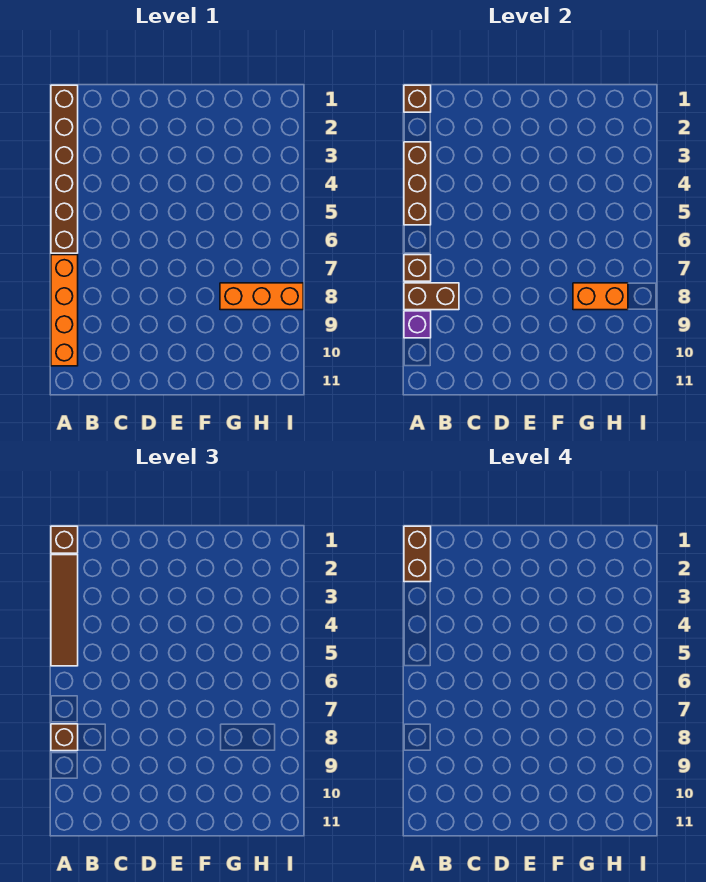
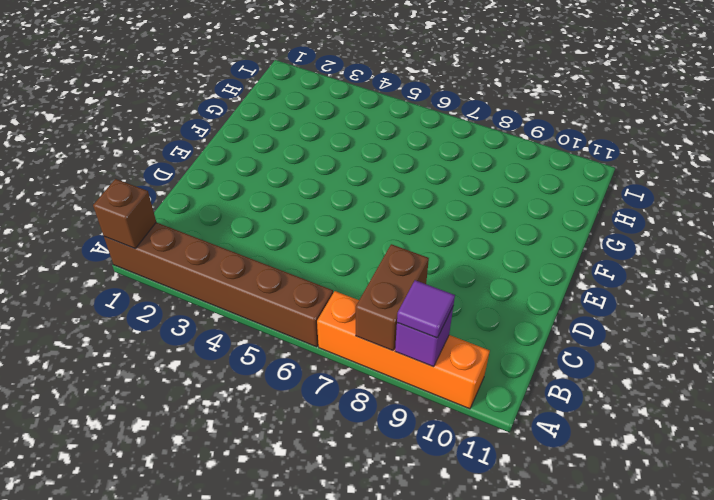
purple tile A9 level 3 -> none
none -> orange brick G8:I8 level 1
none -> brown brick A3:A5 level 2
none -> brown brick A7 level 2

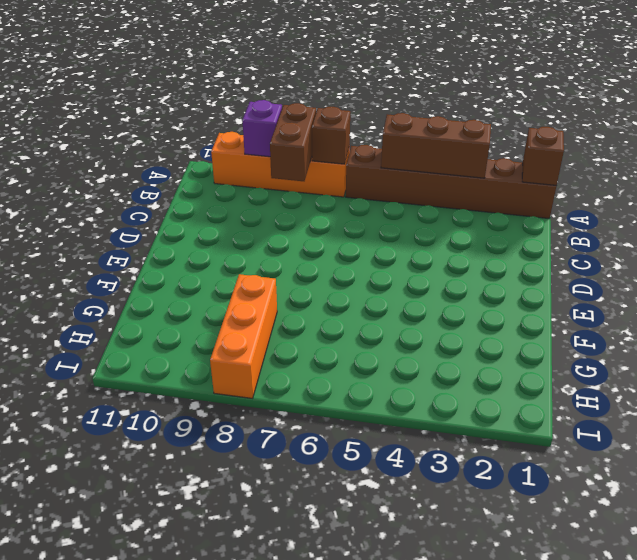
none -> orange brick G8:H8 level 2
none -> brown brick A1 level 3
none -> brown tile A2:A5 level 3

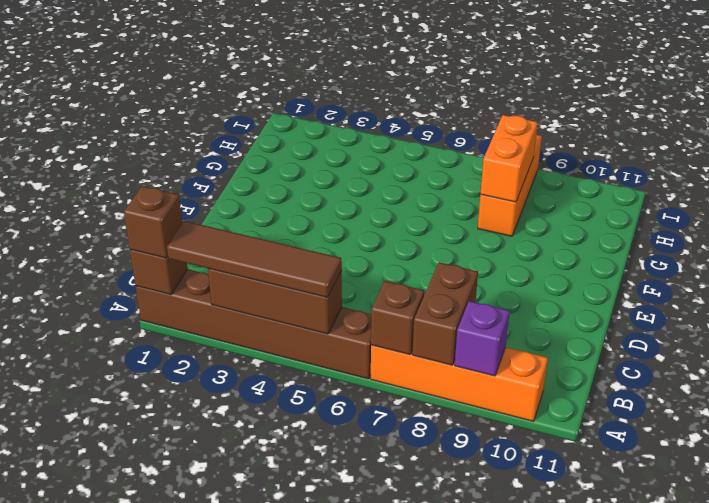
none -> brown brick A8 level 3
none -> brown brick A1:A2 level 4

